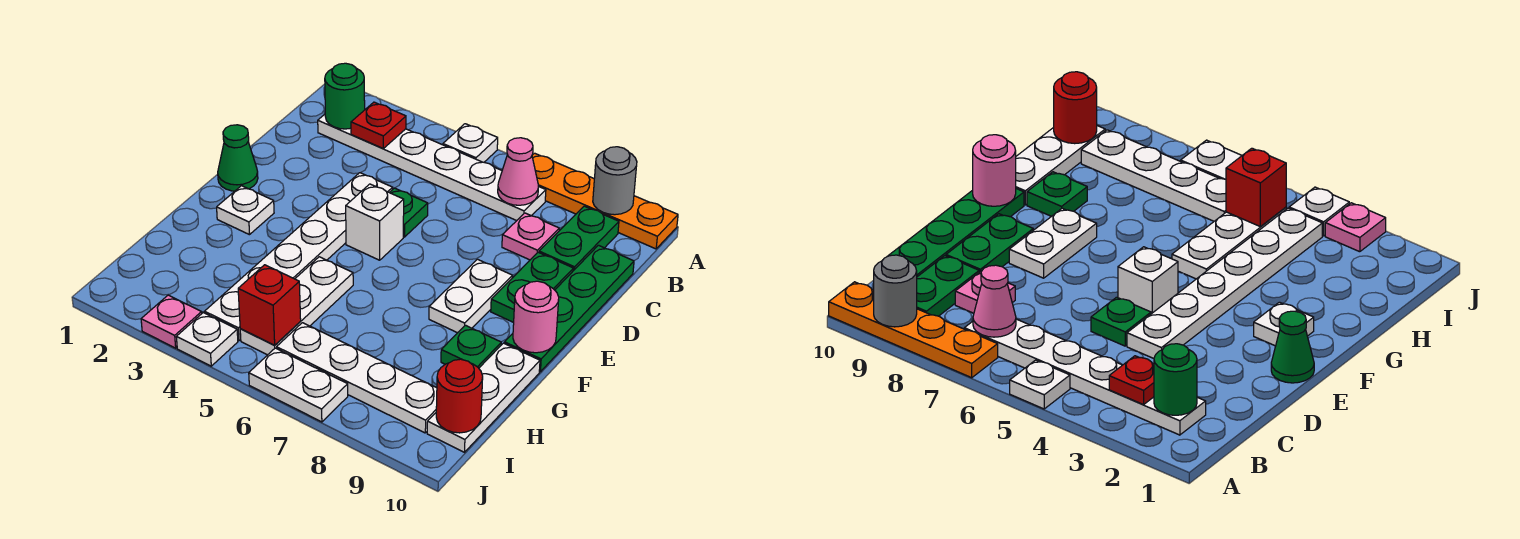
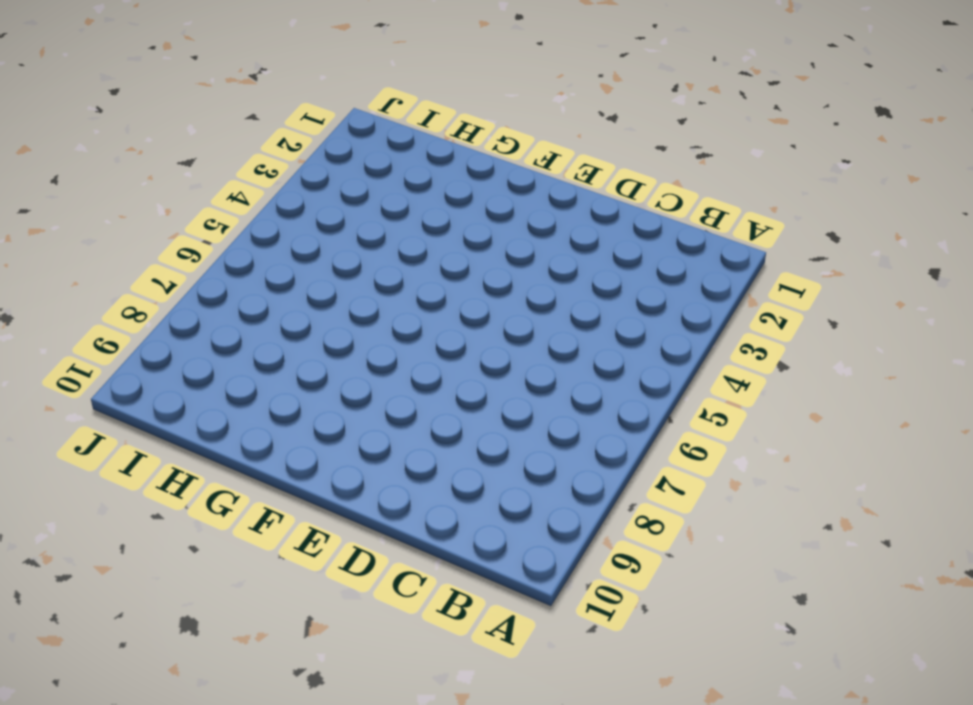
none -> white plate A5 level 1
none -> orange plate A7:A10 level 1
none -> white plate B2:B7 level 1

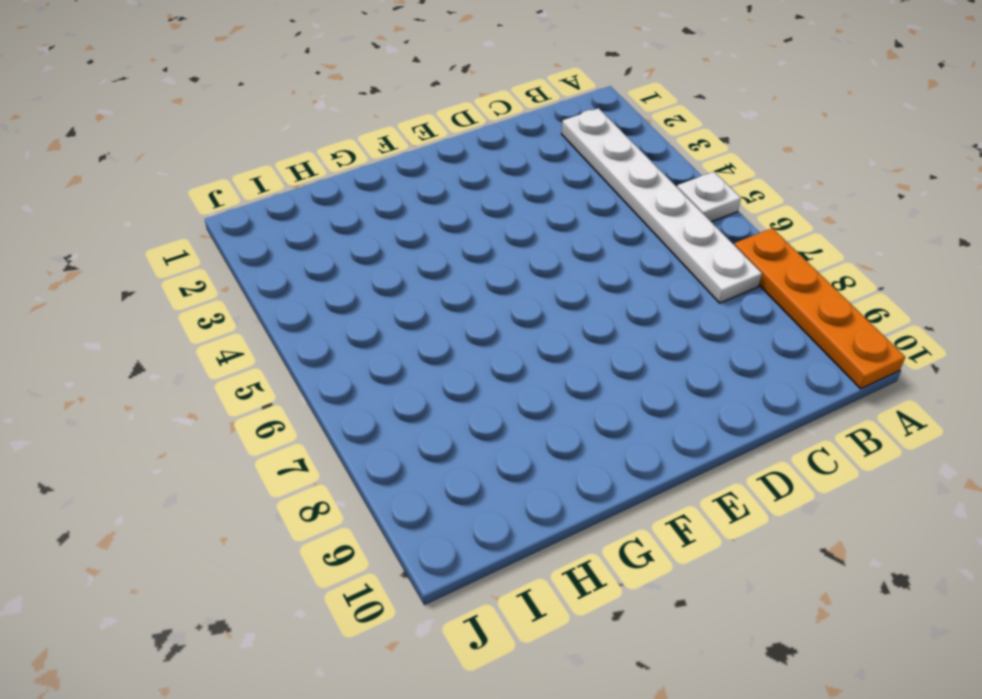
none -> green plate B9:C9 level 1
none -> pink plate C8 level 1
none -> green plate C10:F10 level 1

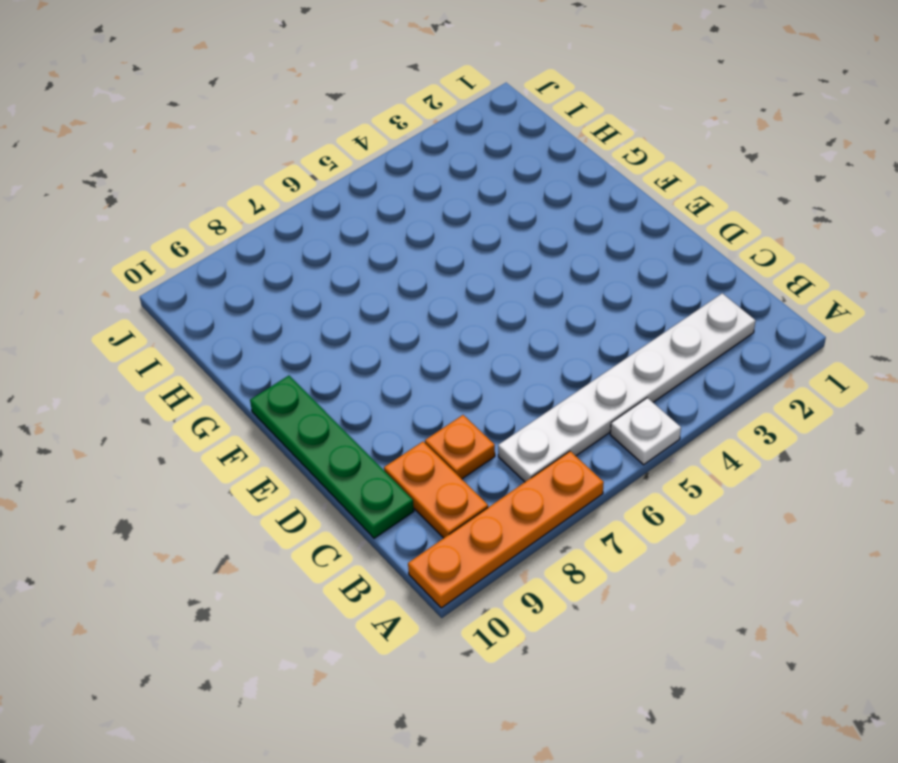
orange plate B9:C9 level 1 -> green plate B9:C9 level 1
orange plate C8 level 1 -> pink plate C8 level 1
none -> white plate D4:I4 level 1
none -> green plate D5 level 1
none -> green plate D9:E9 level 1

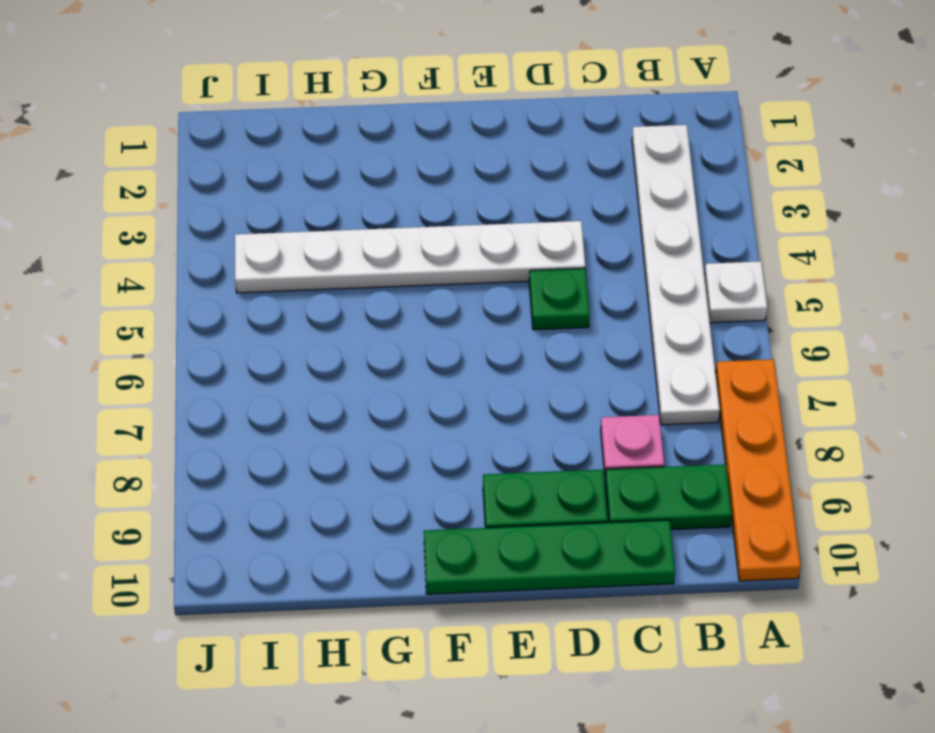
none -> green cone E1 level 1
none -> white brick E5 level 1
none -> white plate E8:F8 level 1

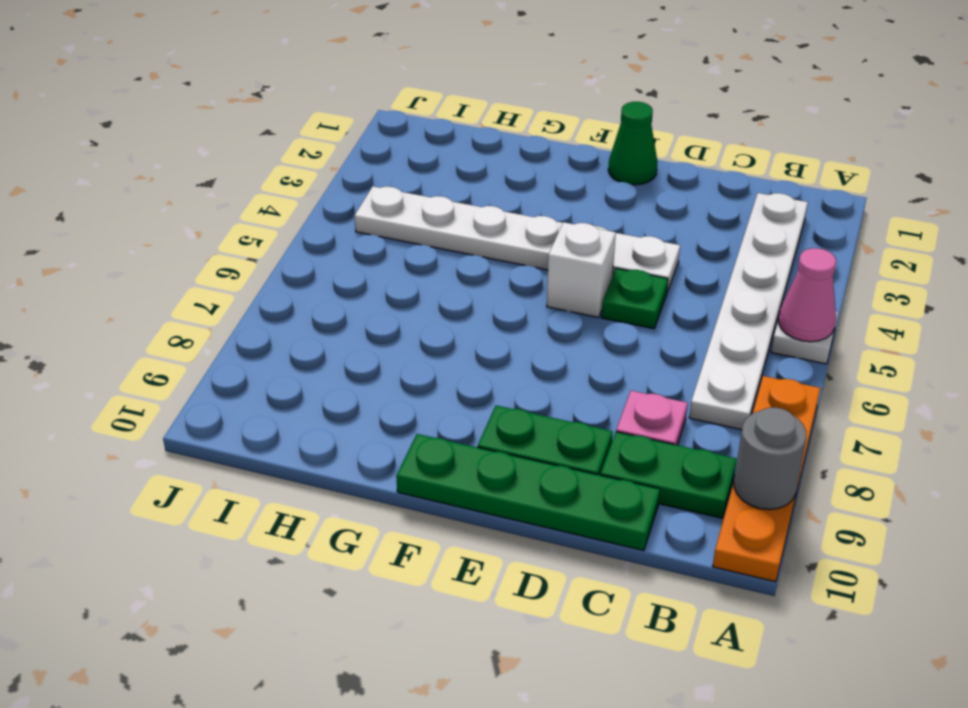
pink cone A5 level 2 -> pink cone B7 level 2
none -> white plate E8:F8 level 1
none -> white plate F2 level 1
none -> white plate G5:I5 level 1

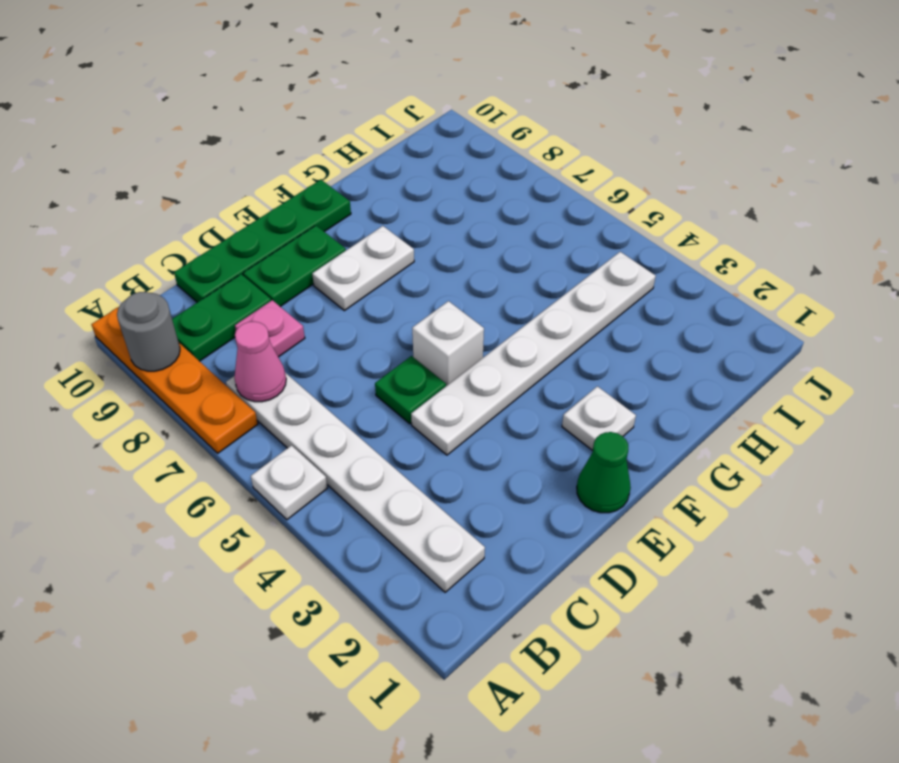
none -> white plate G5:I5 level 1
none -> green plate G9 level 1
none -> white plate G10:I10 level 1

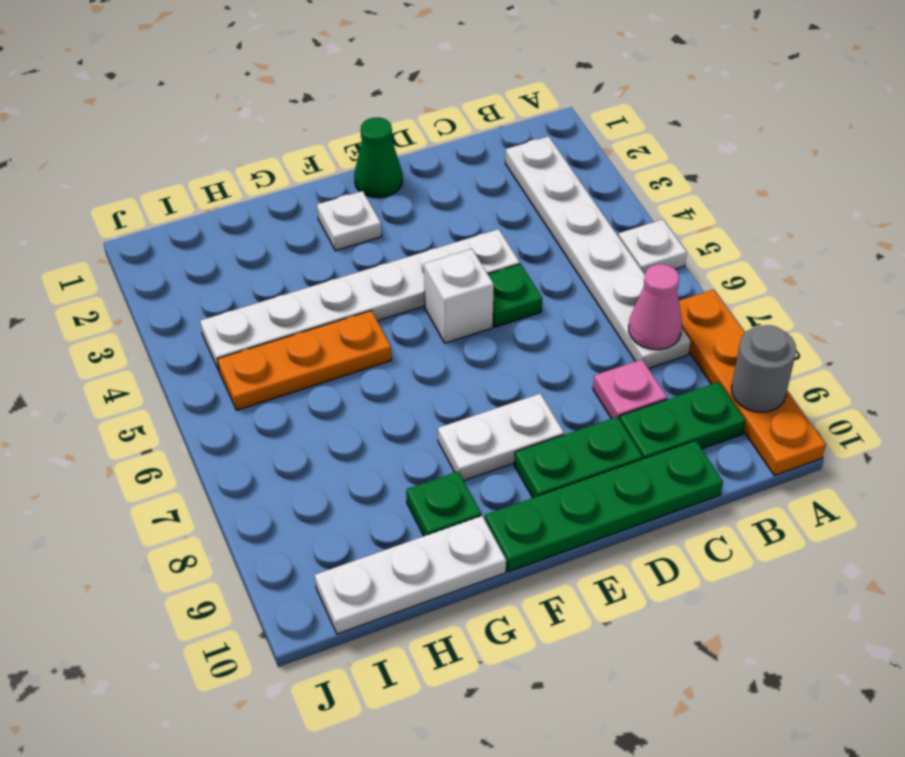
orange plate G5:I5 level 1 -> white plate G5:I5 level 1
none -> white plate I6:I9 level 1
none -> pink plate J3 level 1
none -> white plate J4 level 1

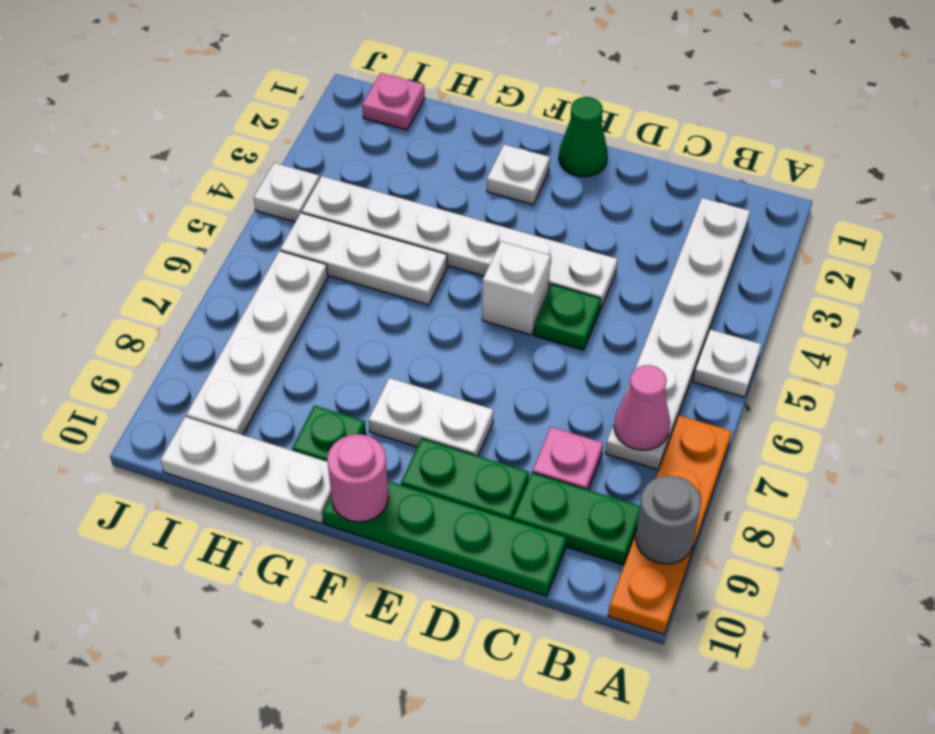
pink plate I1 level 1 -> pink plate J3 level 1
none -> white plate J6:J7 level 1
none -> green round brick B2 level 2
none -> red plate B3 level 2

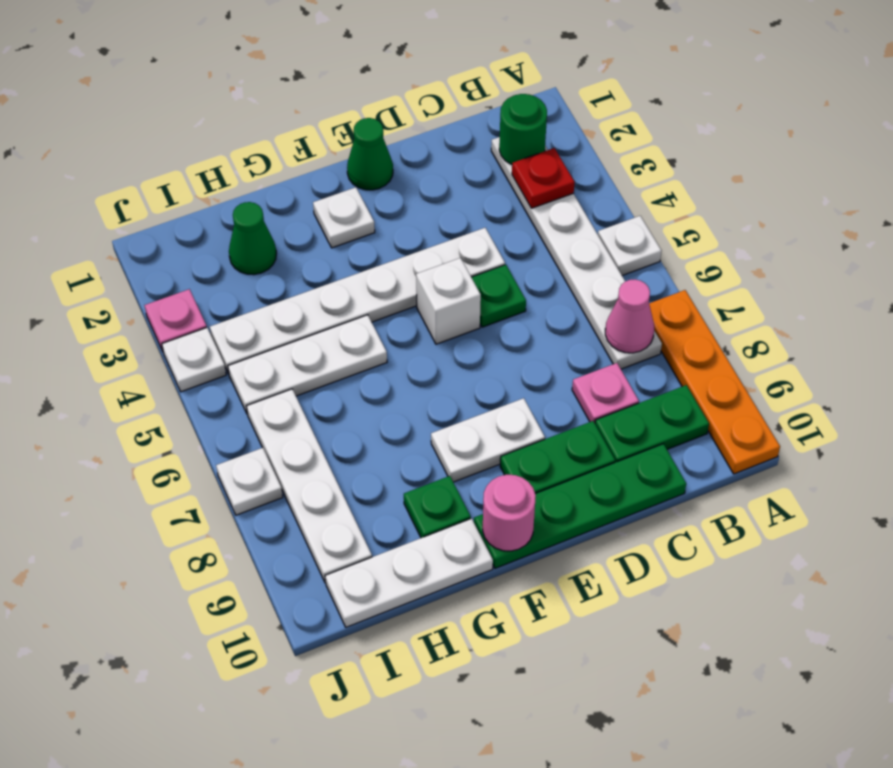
green cone H2 level 1 -> none
white plate J7 level 1 -> white plate J6:J7 level 1
none -> grey round brick A9 level 2
none -> red brick I5 level 2
none -> red round brick I10 level 2

